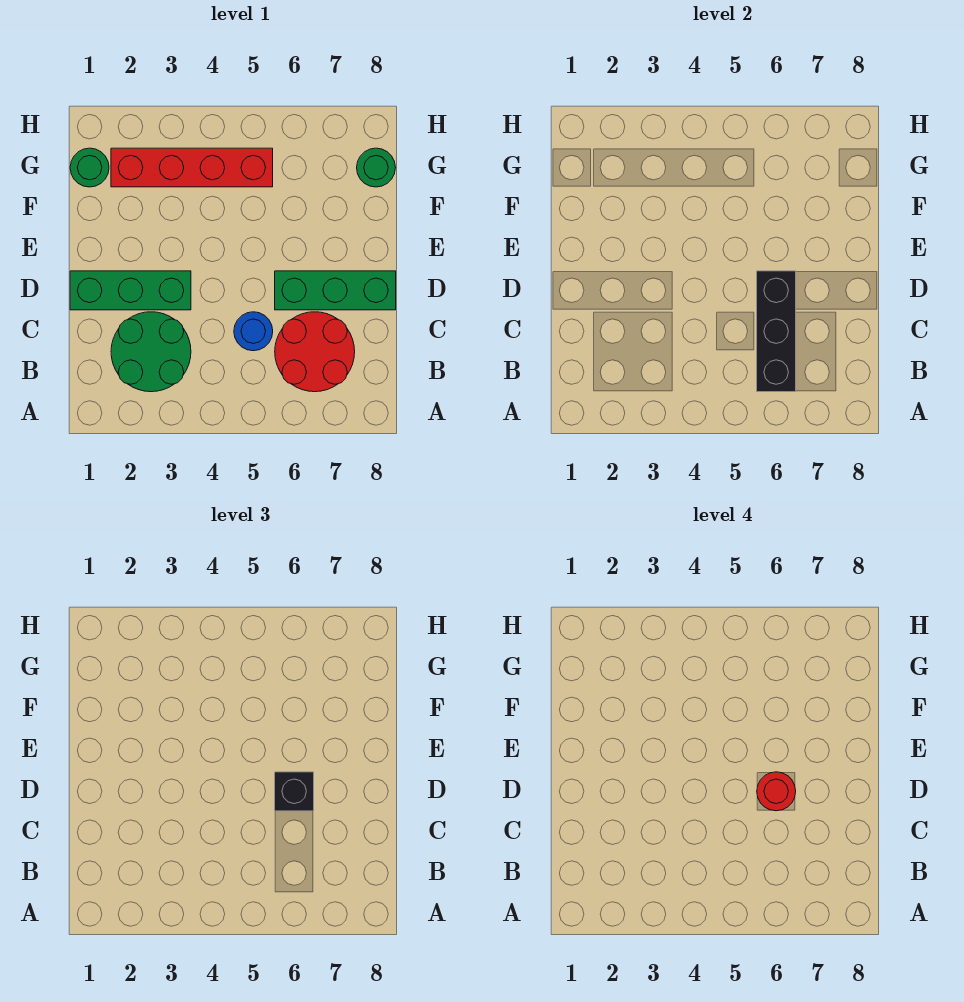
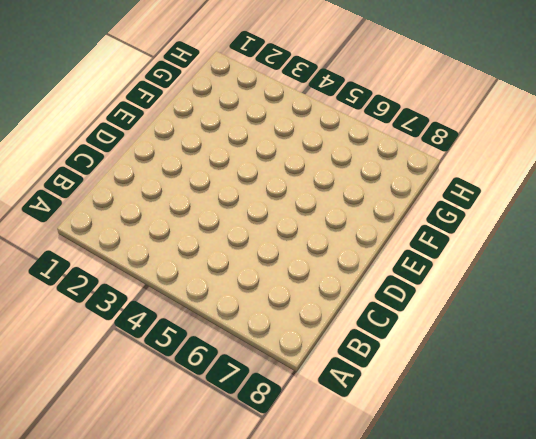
none -> green round brick B2:C3 level 1
none -> red round brick B6:C7 level 1

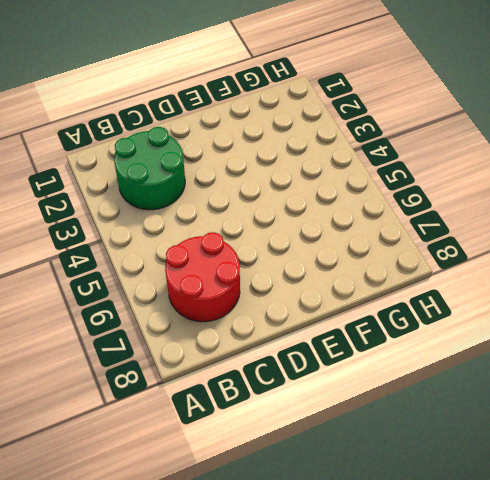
none -> blue round brick C5 level 1
none -> green brick D1:D3 level 1

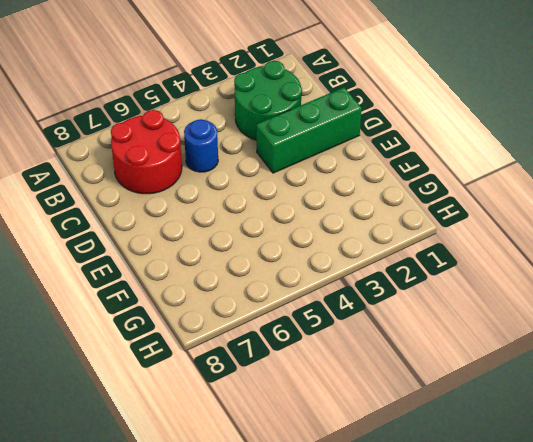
none -> green brick D6:D8 level 1
none -> green round brick G1 level 1

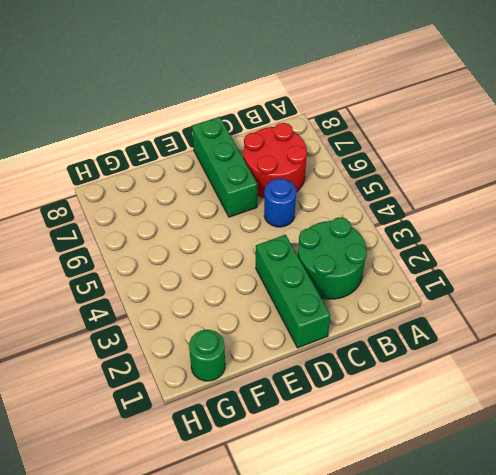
none -> red brick G2:G5 level 1
none -> green round brick G8 level 1

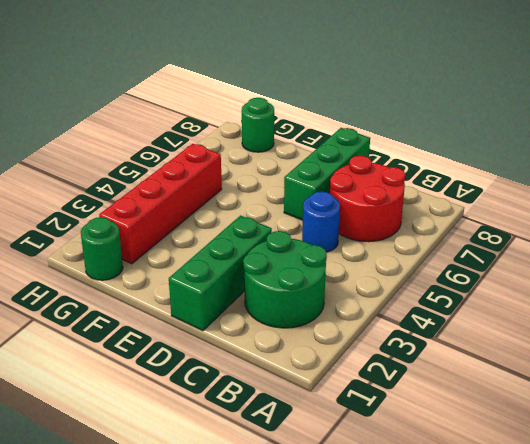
none -> black brick B6:D6 level 2
none -> black brick D6 level 3

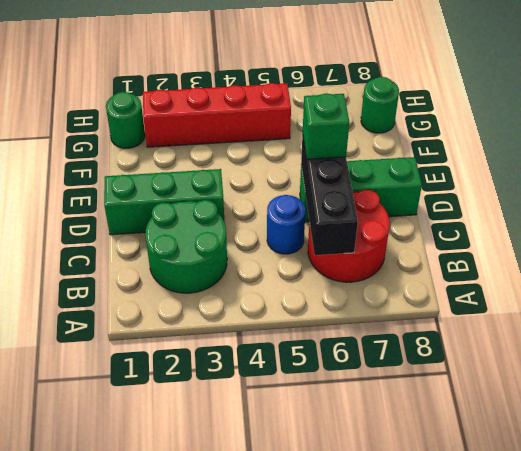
green brick D6 level 3 -> black brick D6 level 3
none -> red round brick D6 level 4

